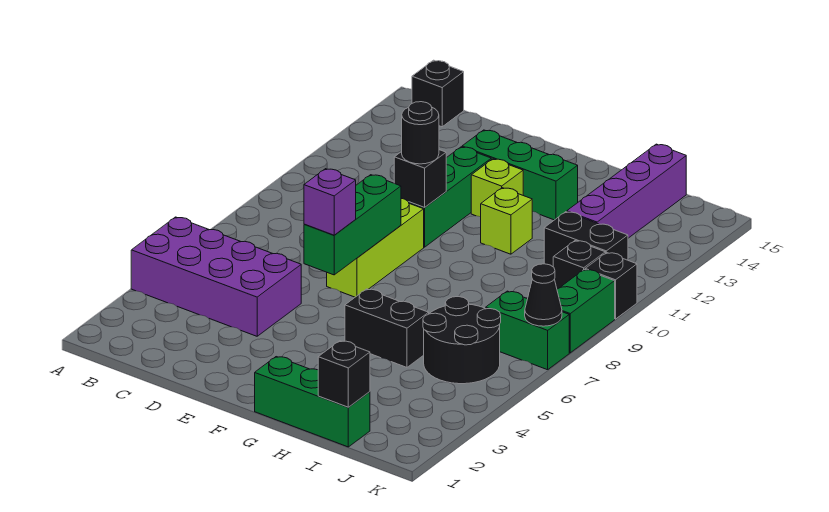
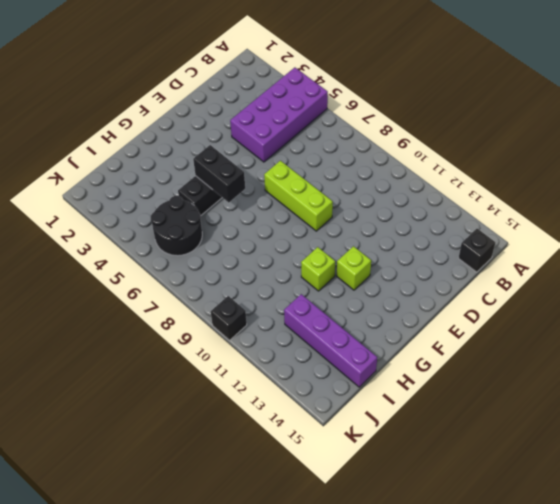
black brick G5:G6 level 2 -> black brick I11:J11 level 1
none -> green brick E10:E12 level 1
none -> green brick E13:G13 level 1
none -> green brick G1:I1 level 1

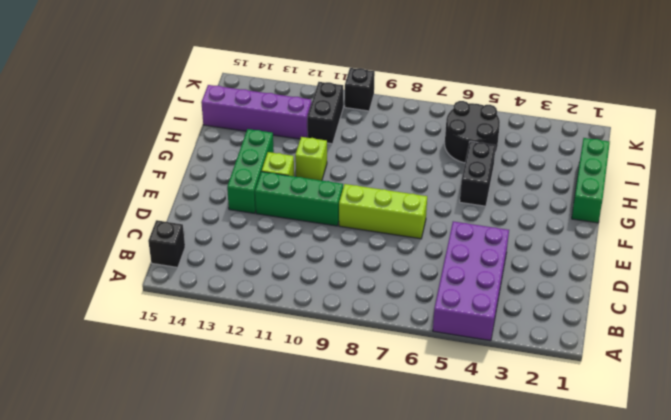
none -> green brick J7:K7 level 1
none -> black brick J10 level 1
none -> green brick K8:K9 level 1

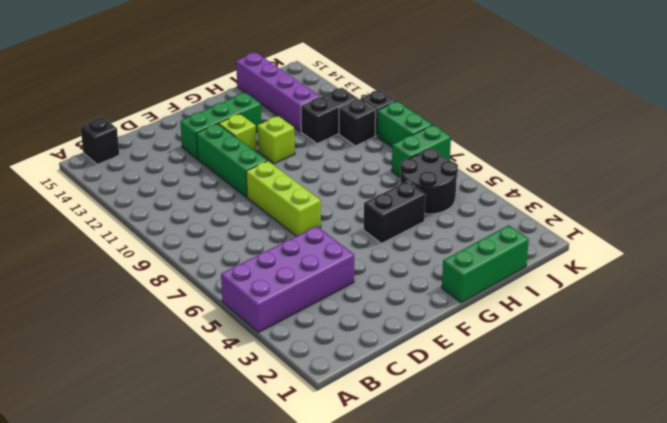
none -> green brick E6:E8 level 2
none -> black brick E10 level 2
none -> black brick I1 level 2

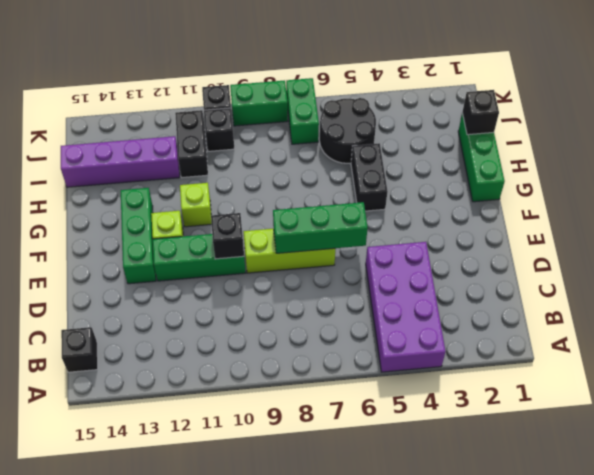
none -> black cone K7 level 2
none -> purple brick E6 level 3
none -> black round brick E10 level 3

